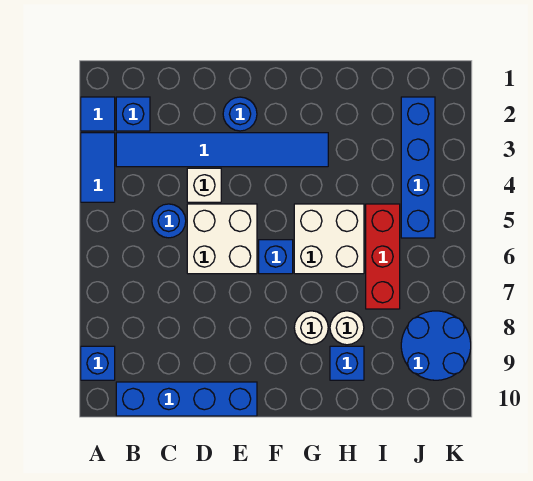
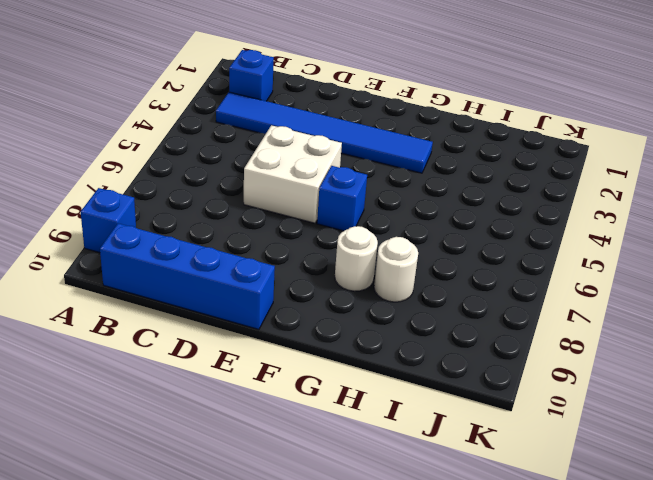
none -> blue tile A2 level 1
none -> blue tile A3:A4 level 1
none -> blue round brick C5 level 1

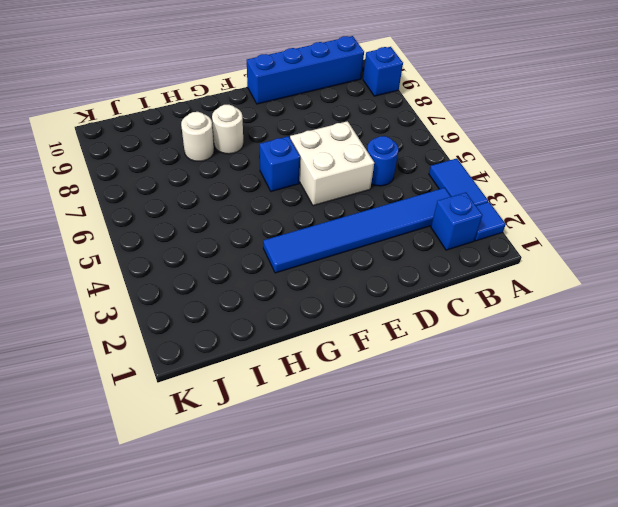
none -> white brick D4 level 1
none -> blue round brick E2 level 1
none -> white brick G5:H6 level 1

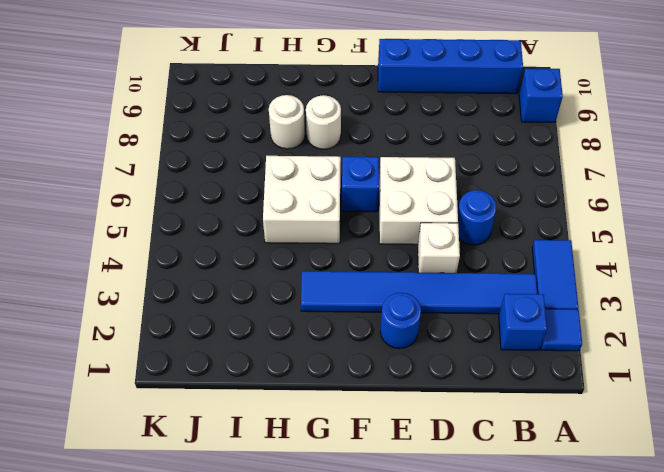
none -> blue brick H9 level 1
none -> red brick I5:I7 level 1
none -> blue brick J2:J5 level 1

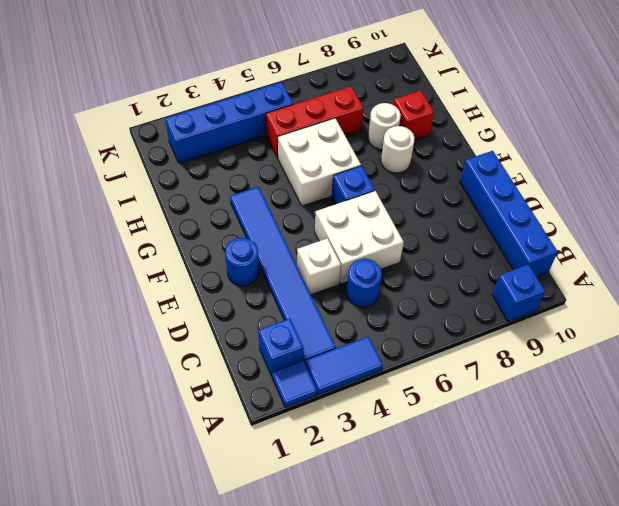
red brick H9 level 1 -> blue brick H9 level 1
none -> blue round brick J8:K9 level 1

